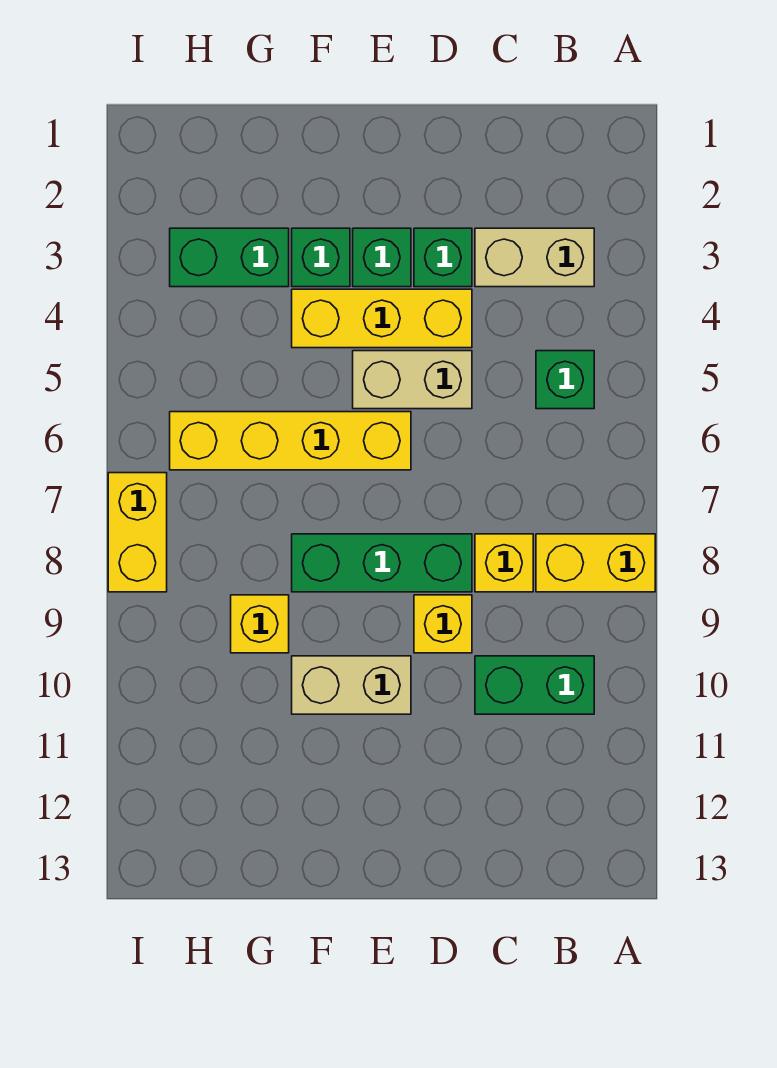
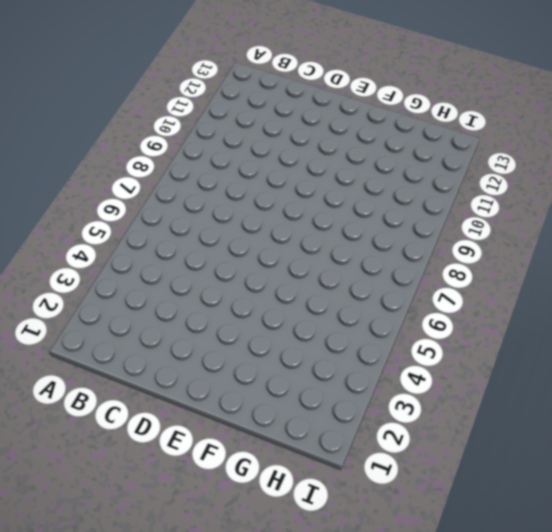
none -> yellow brick A8:B8 level 1
none -> tan brick B3:C3 level 1
none -> green brick B5 level 1

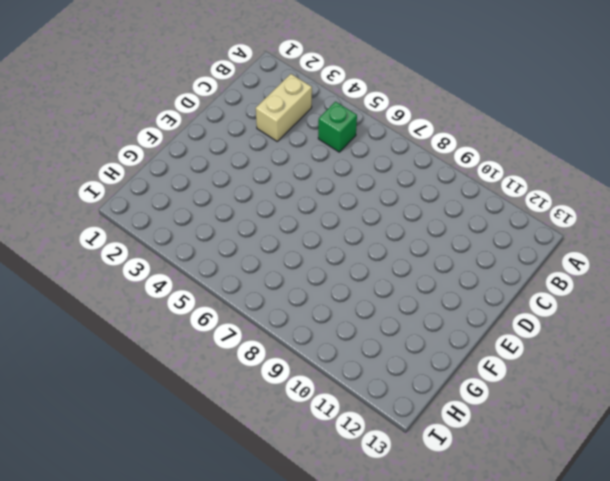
none -> yellow brick A8:B8 level 1
none -> green brick B10:C10 level 1
none -> yellow brick C8 level 1

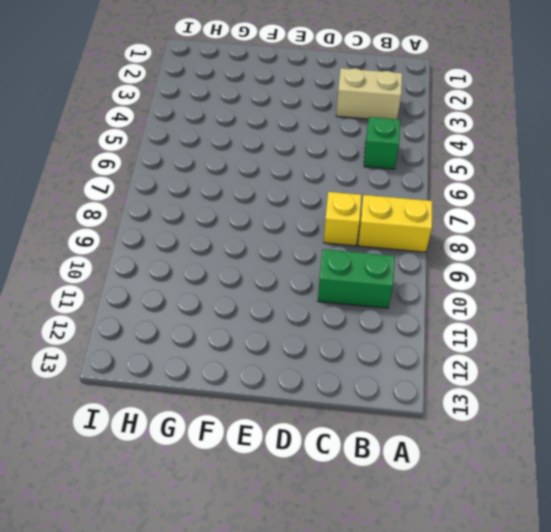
none -> green brick D3 level 1
none -> yellow brick D4:F4 level 1
none -> tan brick D5:E5 level 1

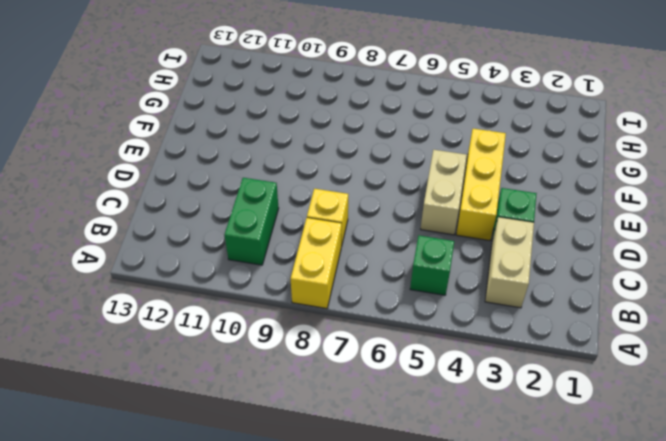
none -> green brick D8:F8 level 1
none -> yellow brick D9 level 1
none -> green brick E3 level 1

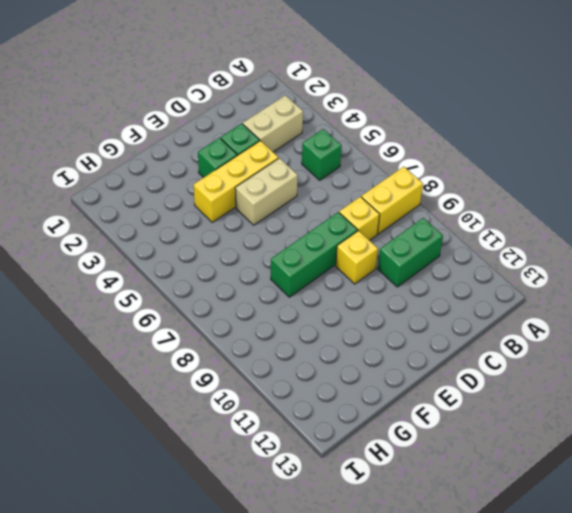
none -> yellow brick E6:H6 level 1
none -> tan brick E10:F10 level 1
none -> green brick F3 level 1

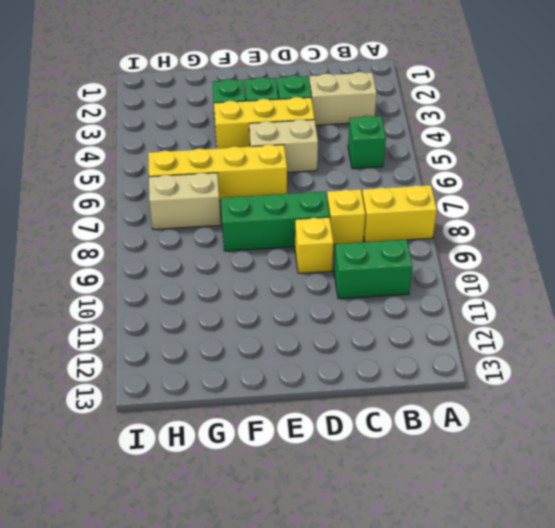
tan brick G7:H7 level 1 -> tan brick E10:F10 level 1
none -> green brick G3:H3 level 1
none -> yellow brick G9 level 1
none -> yellow brick I7:I8 level 1

